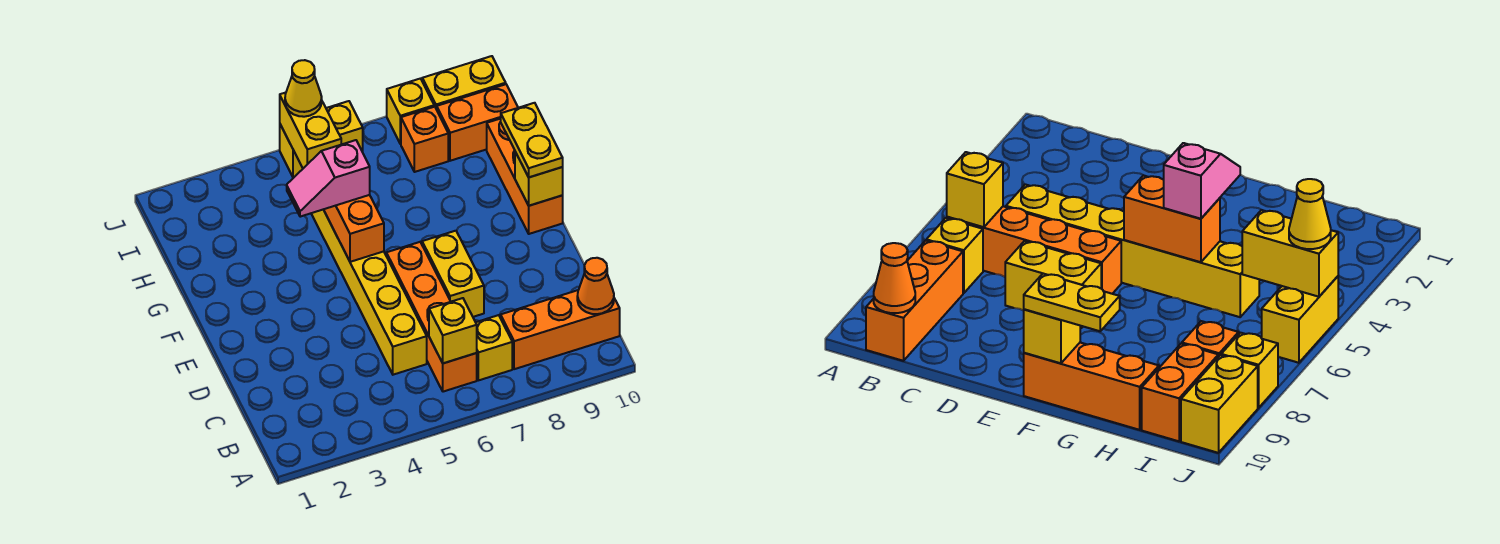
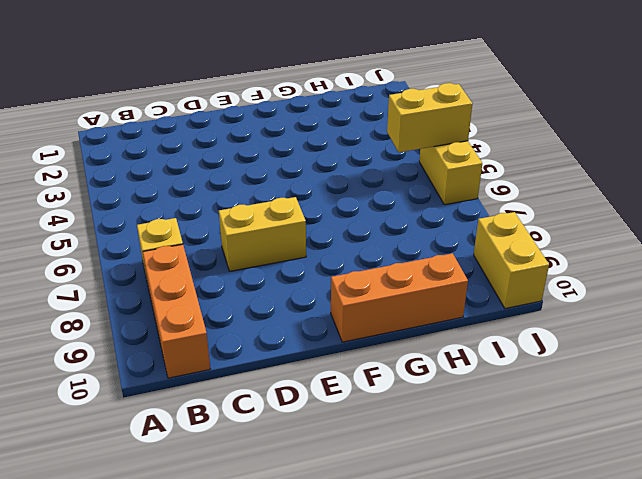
none -> orange brick B6:E6 level 1
none -> yellow brick C5:H5 level 1
none -> orange brick I8 level 1

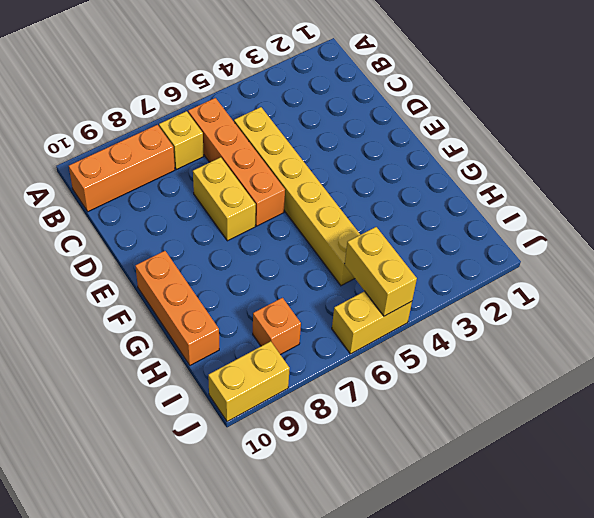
none -> orange brick I9:I10 level 1
none -> yellow brick J8 level 1
none -> yellow brick B6 level 2

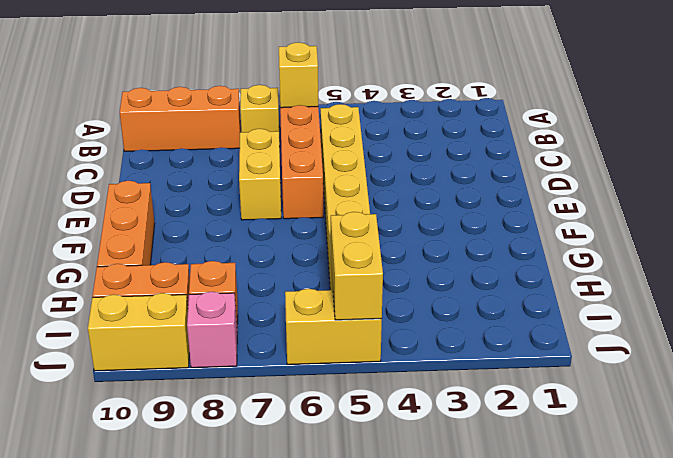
pink brick J8 level 1 -> yellow brick J8 level 1
none -> orange cone B10 level 2
none -> orange brick F5:G5 level 2
none -> yellow brick F10 level 2

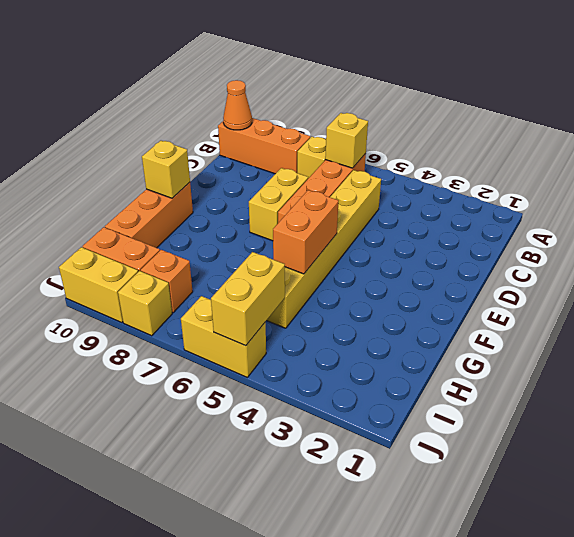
none -> yellow plate F10:G10 level 3
none -> pink slope G4:G5 level 3 top 5
none -> yellow cone J5 level 3

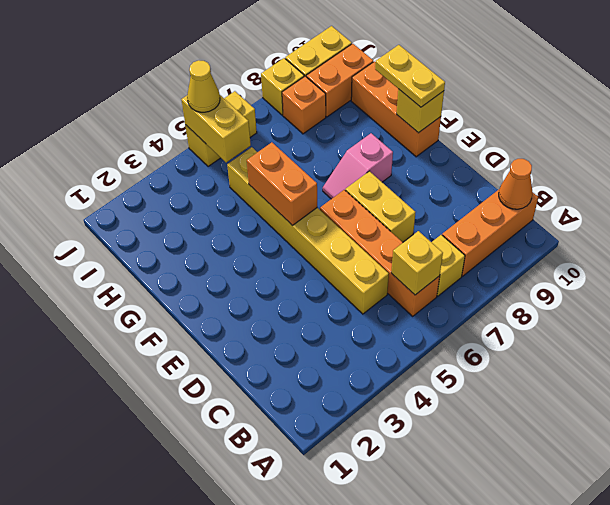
pink slope F7:F8 level 1 top 8 -> pink slope G4:G5 level 3 top 5

